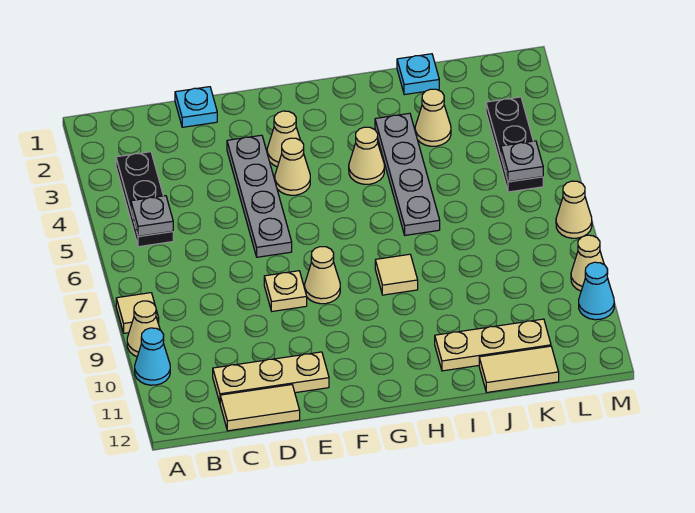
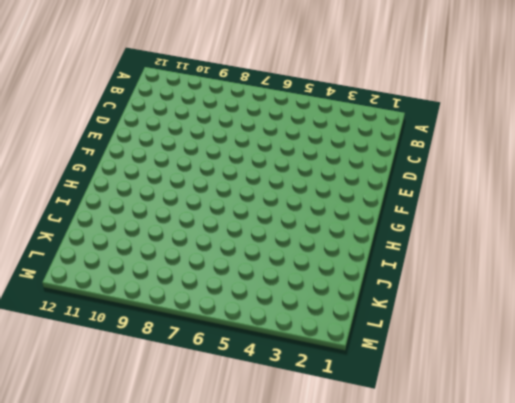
none -> tan tile A8 level 1
none -> tan cone A9 level 1
none -> cyan cone A10 level 1

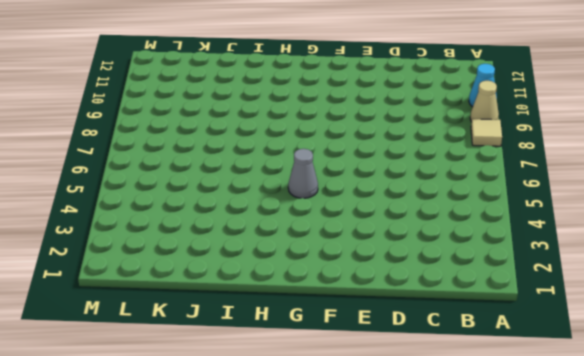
grey cone G5 level 1 -> none
none -> black plate B3:B5 level 1
none -> tan plate C11:E11 level 1
none -> tan tile C12:D12 level 1

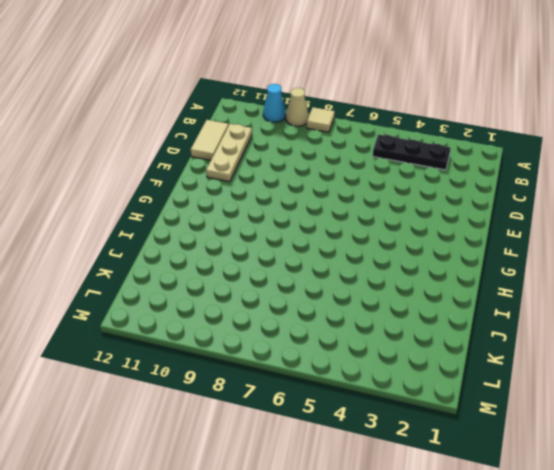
none -> cyan plate D1 level 1
none -> grey plate E3:E6 level 1
none -> tan plate E8 level 1

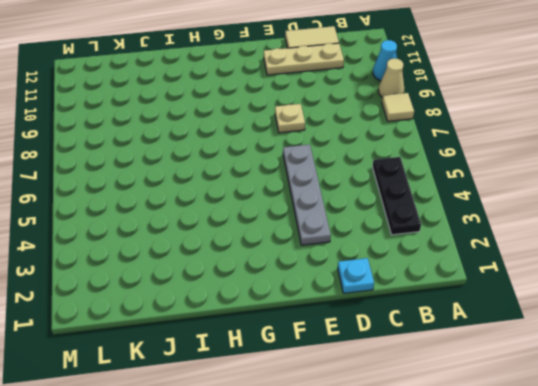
none -> tan cone F3 level 1
none -> tan cone F4 level 1
none -> tan cone F8 level 1

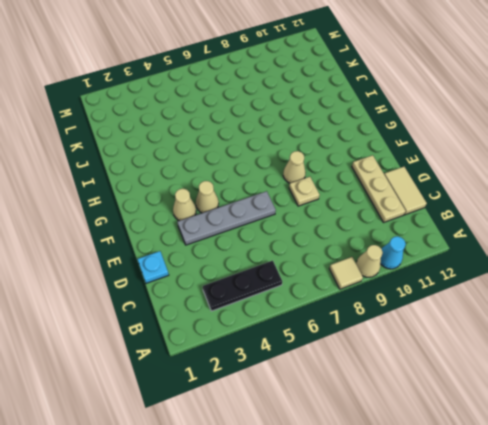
none -> tan cone H4 level 1
none -> tan tile H8 level 1
none -> grey plate I3:I6 level 1

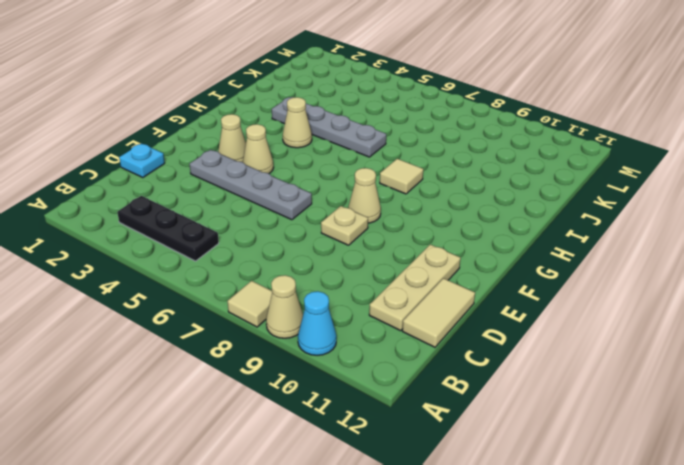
none -> tan plate I11:K11 level 1
none -> cyan plate J1 level 1
none -> tan cone J3 level 1

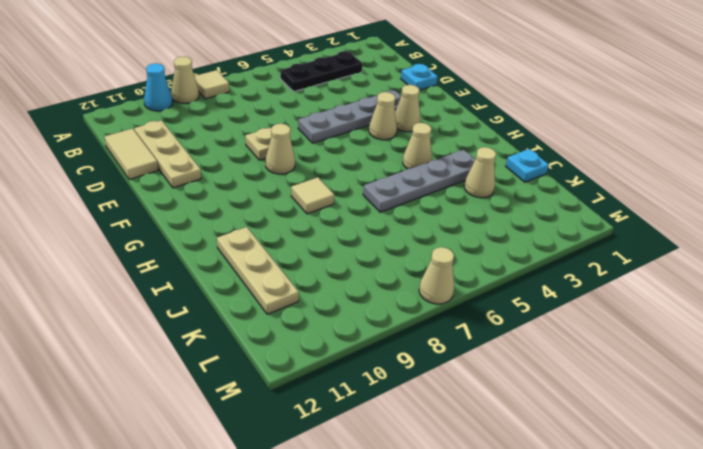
none -> tan tile J12:K12 level 1
none -> black plate L3:L5 level 1
none -> tan cone M9 level 1

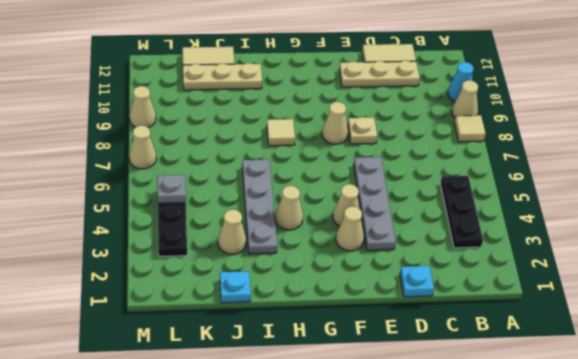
none -> cyan cone M10 level 1
none -> grey plate B5 level 2

